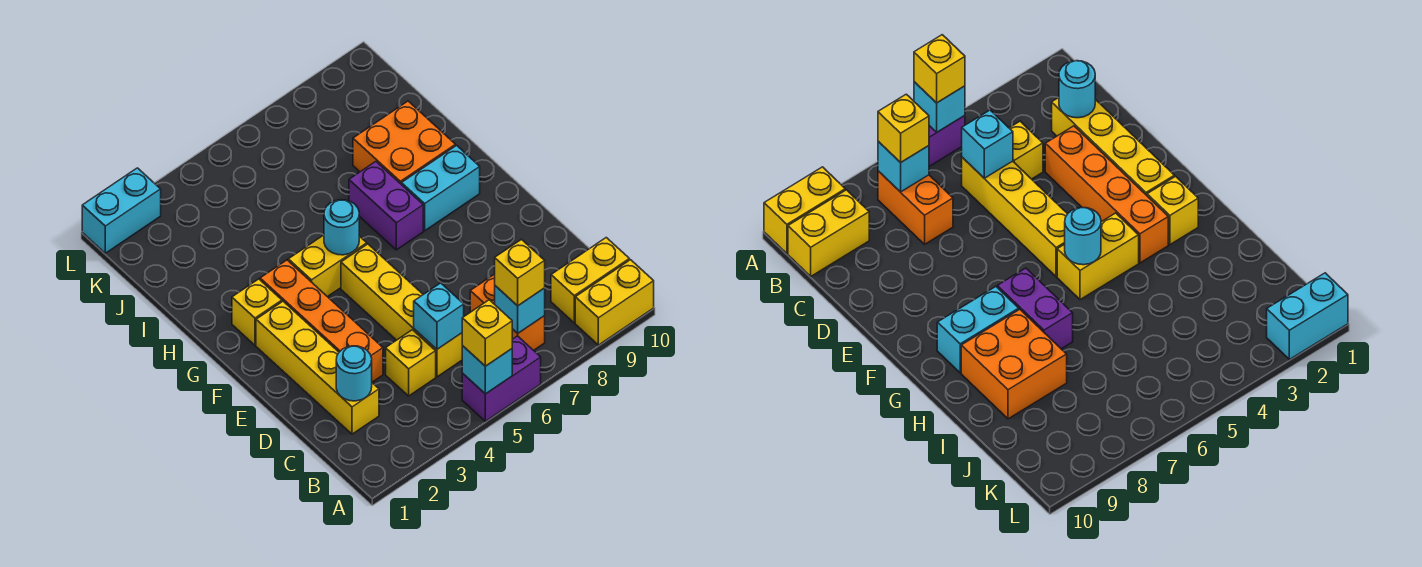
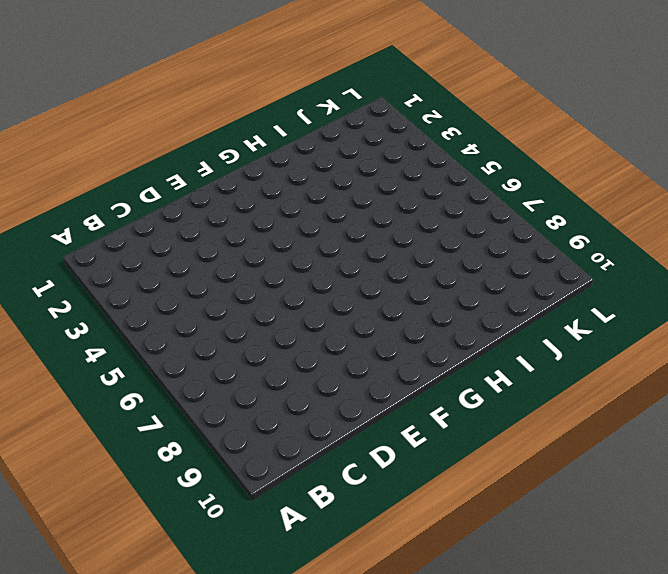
none -> purple brick A5:A6 level 1
none -> yellow brick A9:A10 level 1
none -> orange brick B7:C7 level 1

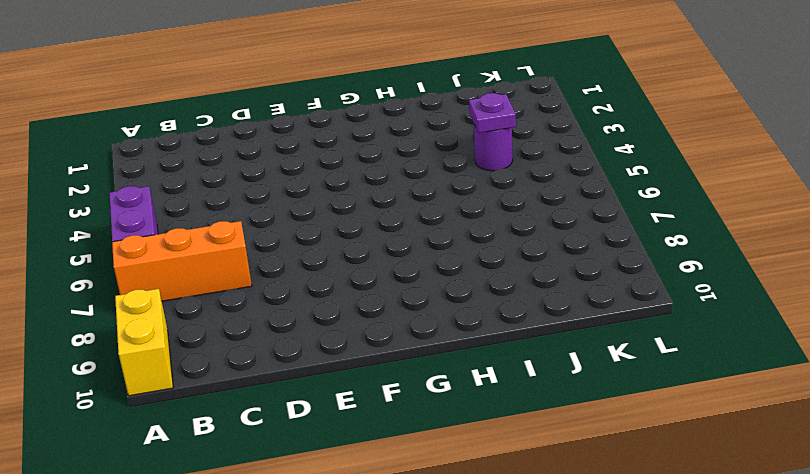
orange brick A7:C7 level 1 -> orange brick B7:C7 level 1
purple round brick J4 level 1 -> none
purple plate J4 level 2 -> none
none -> yellow brick B9:B10 level 1
none -> yellow brick C2:F2 level 1
none -> yellow brick C4 level 1

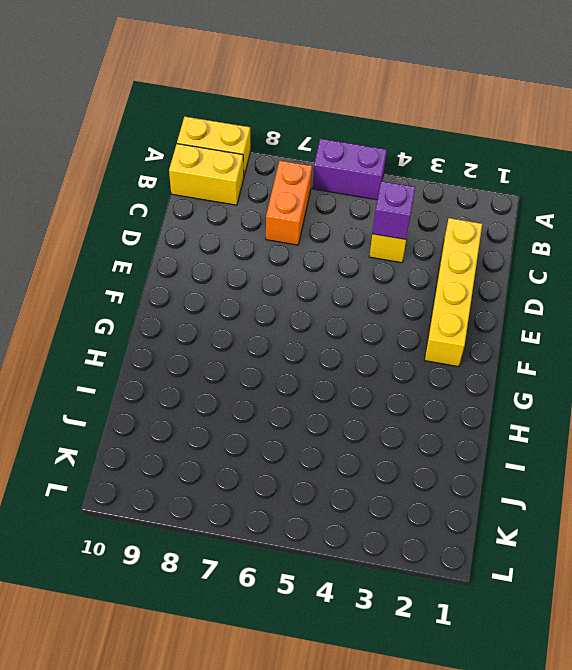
purple brick C4 level 2 -> none
none -> yellow brick C5:F5 level 1
none -> orange brick D3:G3 level 1
none -> yellow brick G2 level 1

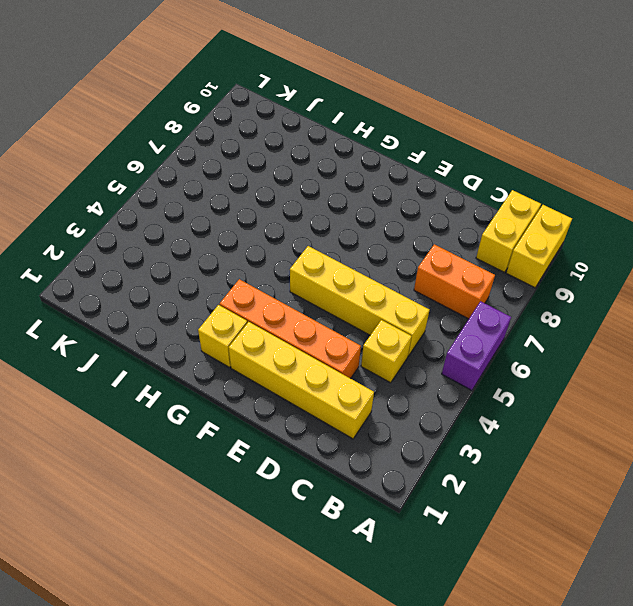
none -> yellow brick G4:G5 level 1
none -> purple brick G7:H7 level 1
none -> cyan brick G8:G9 level 1

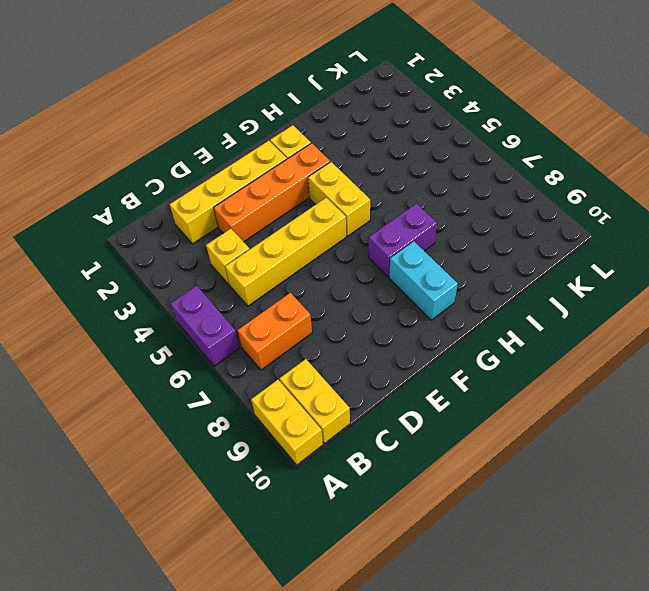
none -> orange brick H8:I9 level 1
none -> cyan brick L1:L2 level 1
none -> cyan brick A5 level 2

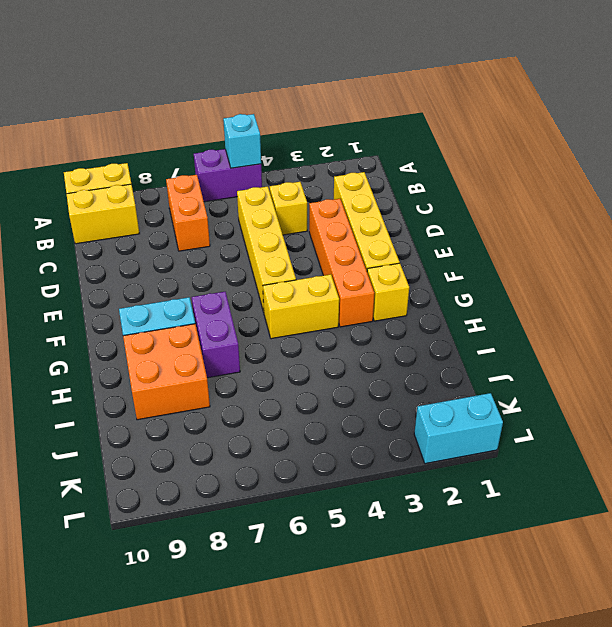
none -> cyan brick B7 level 2
none -> cyan round brick C2 level 2
none -> cyan brick C5 level 2

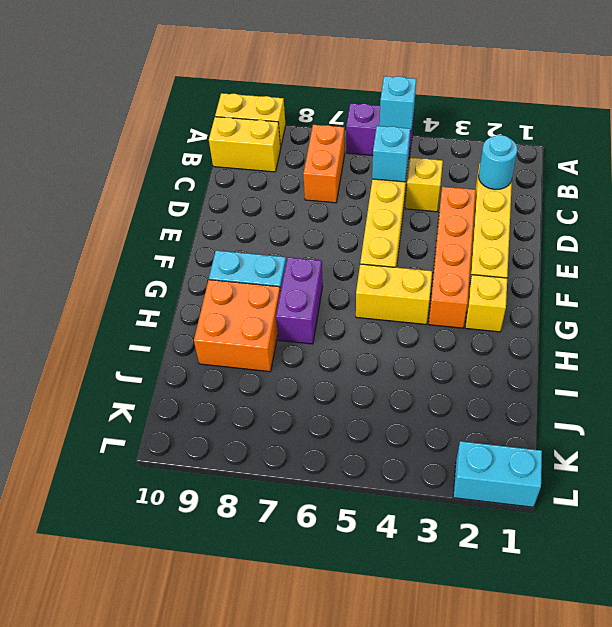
none -> cyan brick B7 level 2
none -> cyan round brick G5 level 2
none -> yellow brick A5 level 3

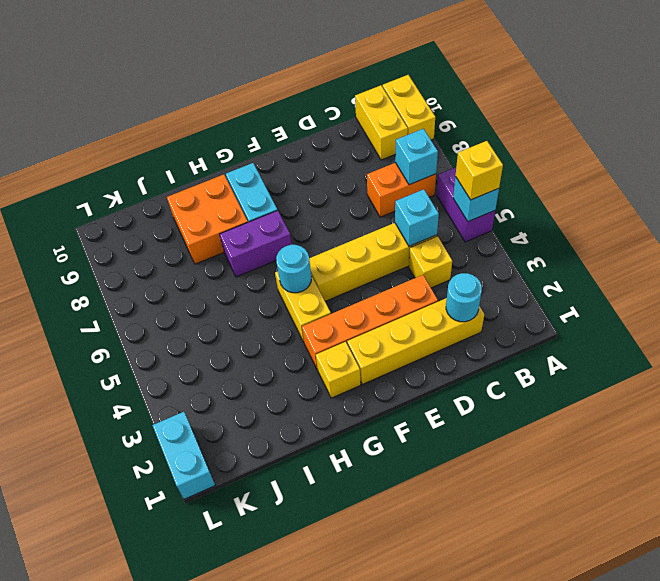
none -> yellow brick B7 level 3

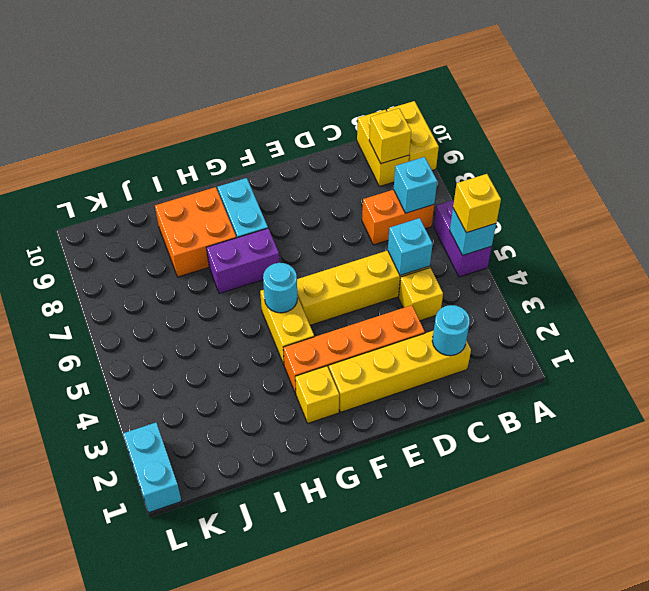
yellow brick B9 level 2 -> yellow brick B7 level 3

